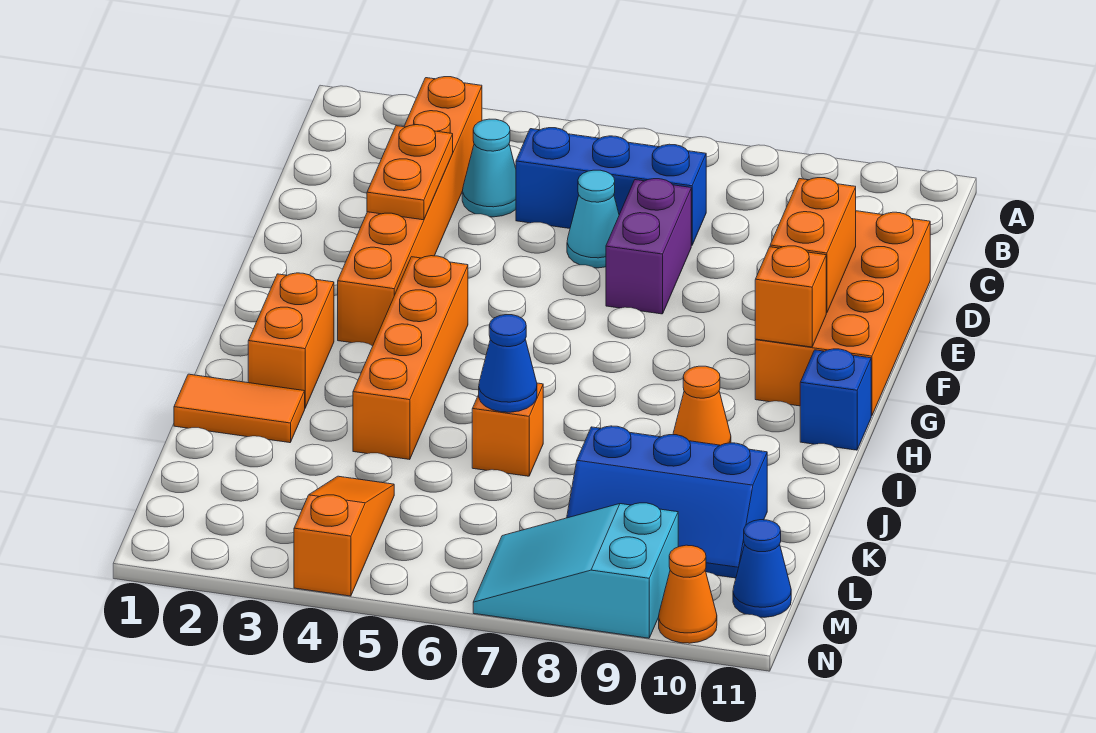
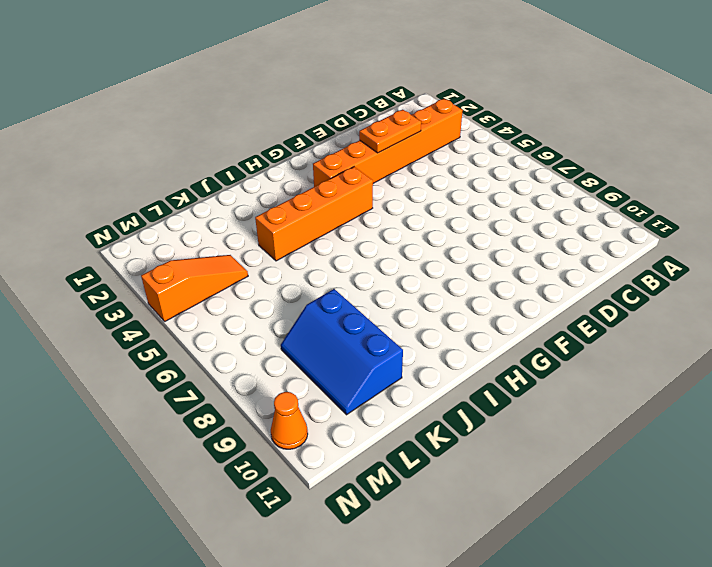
none -> cyan cone C4 level 1
none -> blue brick C5:C7 level 1
none -> cyan cone D6 level 1

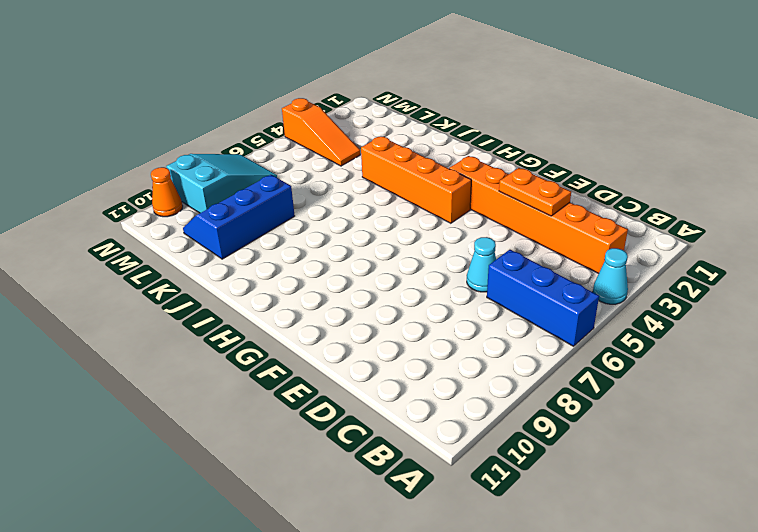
cyan cone A4 level 1 -> cyan cone C4 level 1
blue brick A6:C6 level 1 -> blue brick C5:C7 level 1
none -> purple brick D7:E7 level 1
none -> orange brick D10:G11 level 1
none -> orange brick H2:I2 level 1

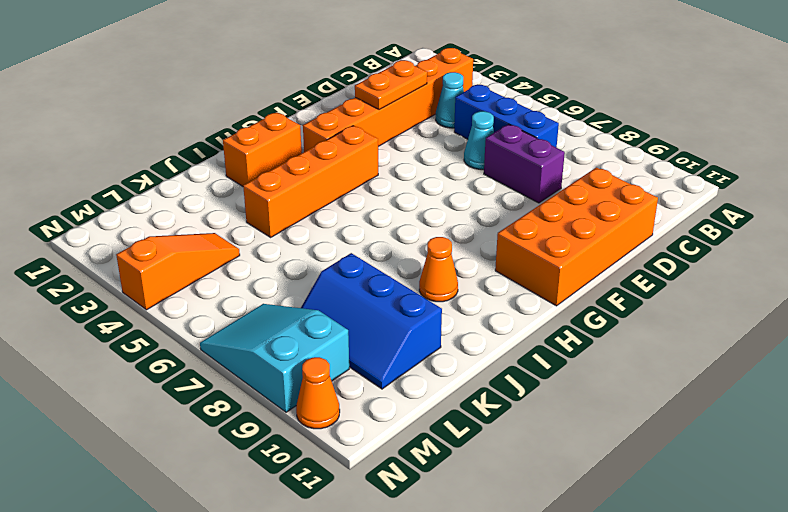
purple brick D7:D8 level 1 -> purple brick D7:E7 level 1
none -> blue brick H11 level 1
none -> orange tile J1:J2 level 1
none -> orange brick J6 level 1

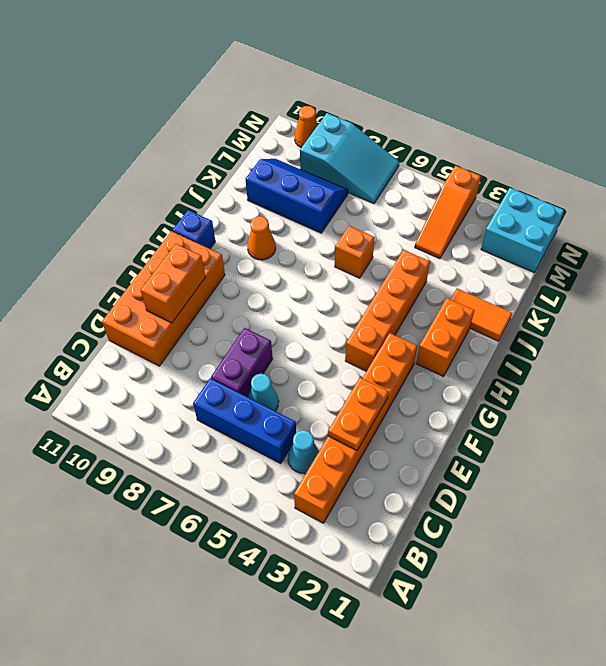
cyan brick M1:N2 level 1 -> none
none -> blue cone M11 level 1
none -> orange brick G10 level 2
none -> blue cone J6 level 2

